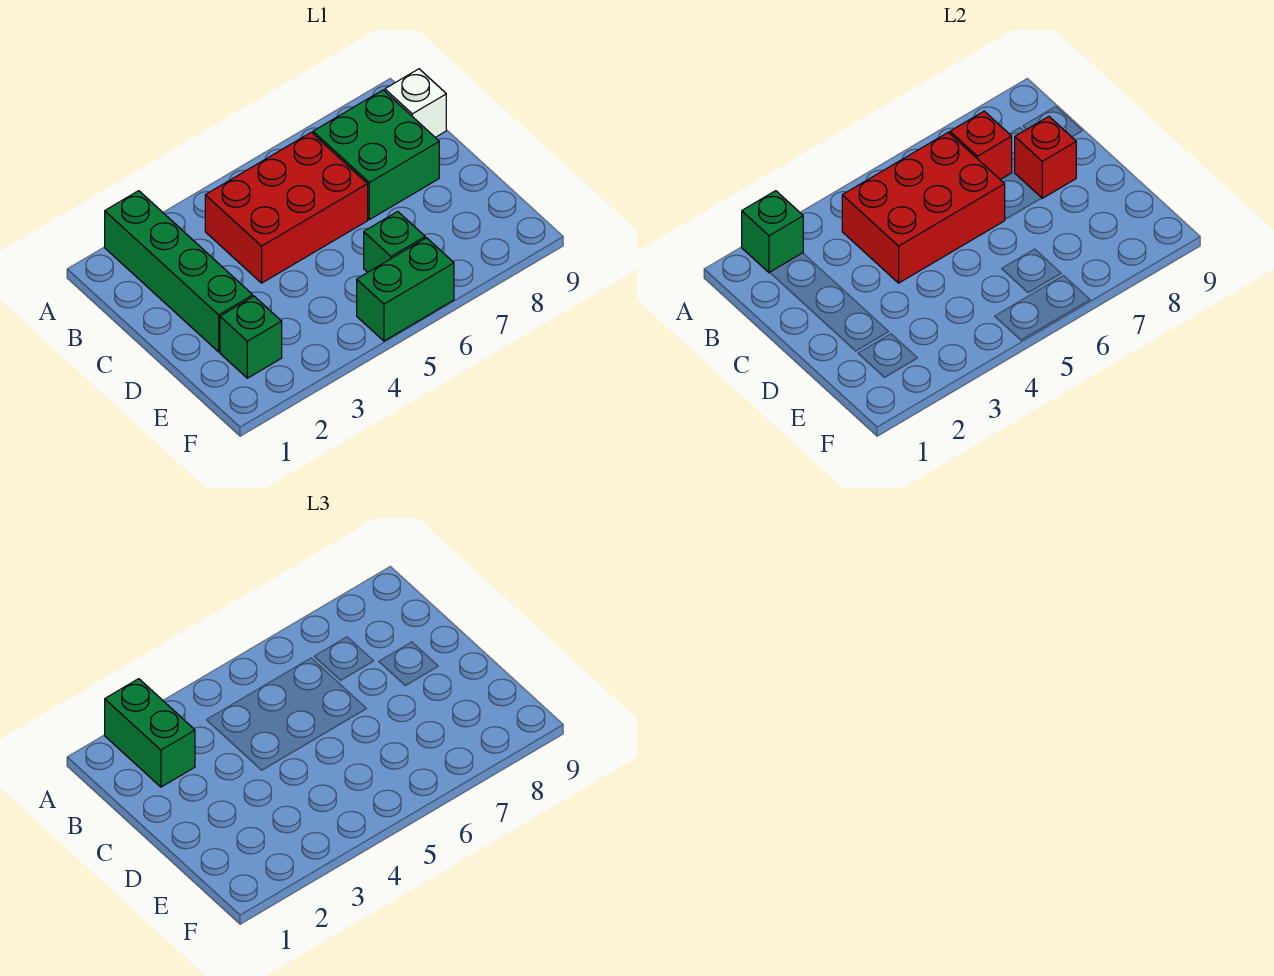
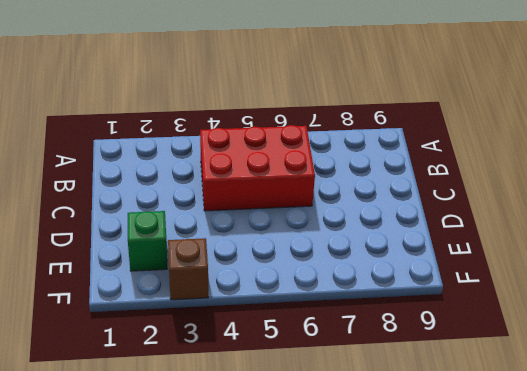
brown brick F3 level 1 -> none
none -> green brick A2:D2 level 1
none -> green brick B7:C8 level 1
none -> white brick B9 level 1

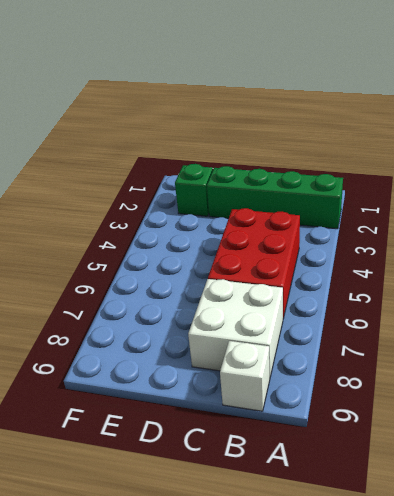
white brick B7:C8 level 1 -> green brick B7:C8 level 1
none -> green brick E6 level 1
none -> green brick F5:F6 level 1
none -> green brick A2 level 2

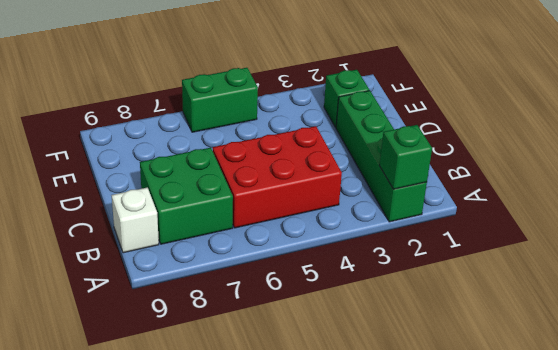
none -> green brick E6 level 1
none -> red brick B4:C6 level 2
none -> red brick B7 level 2

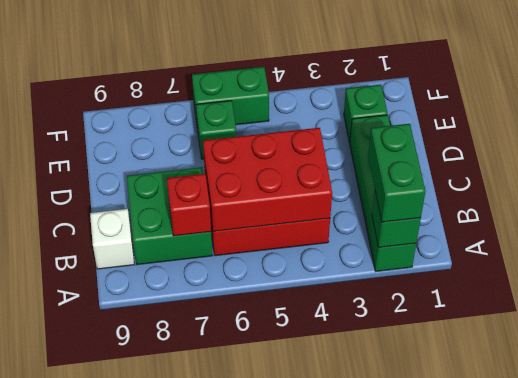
none -> red brick C8 level 2

